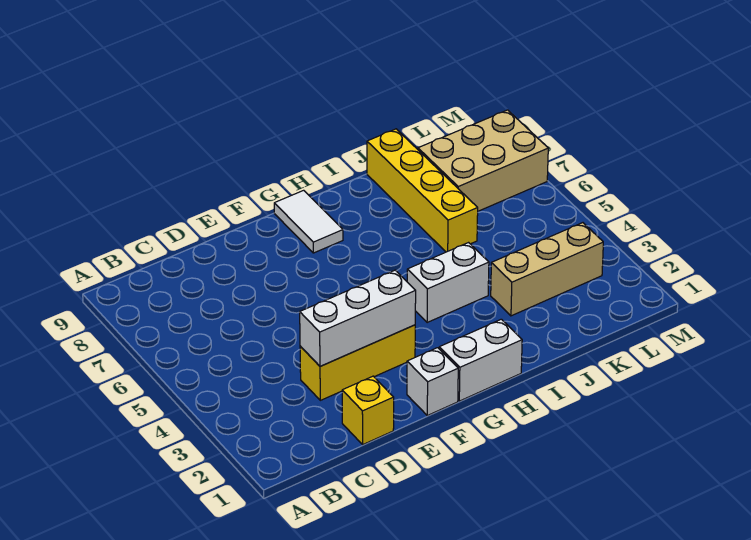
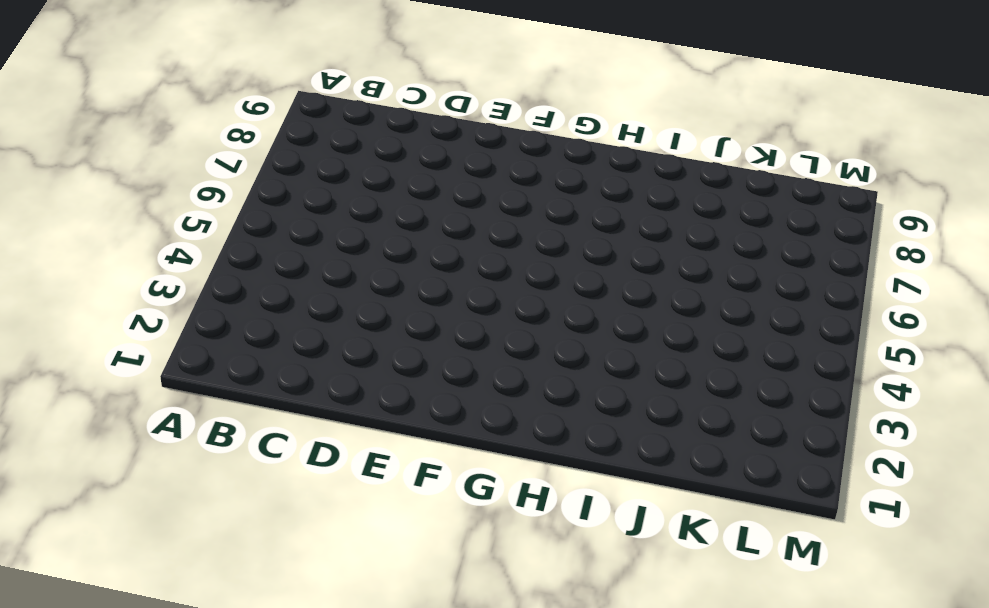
none -> yellow brick D1 level 1
none -> yellow brick D3:F3 level 1

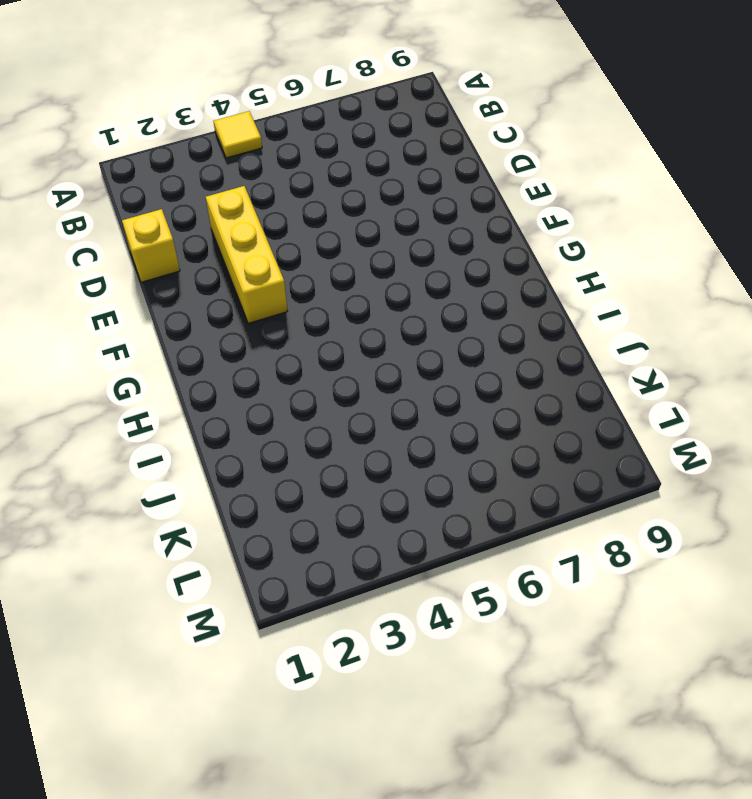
yellow tile A4 level 1 -> none
none -> white brick F1 level 1
none -> white brick G1:H1 level 1

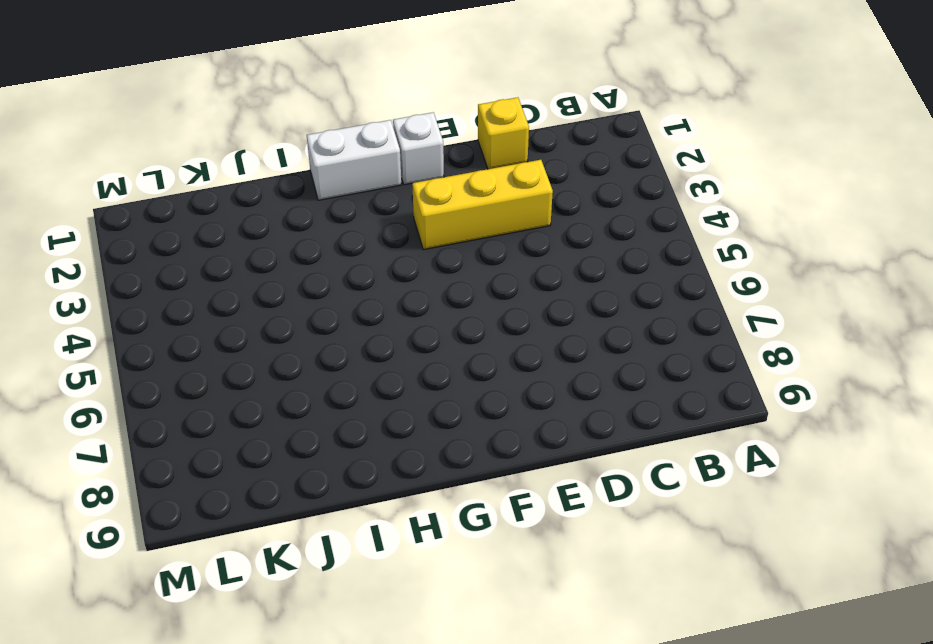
none -> white tile G8:G9 level 1
none -> white brick H4:I4 level 1

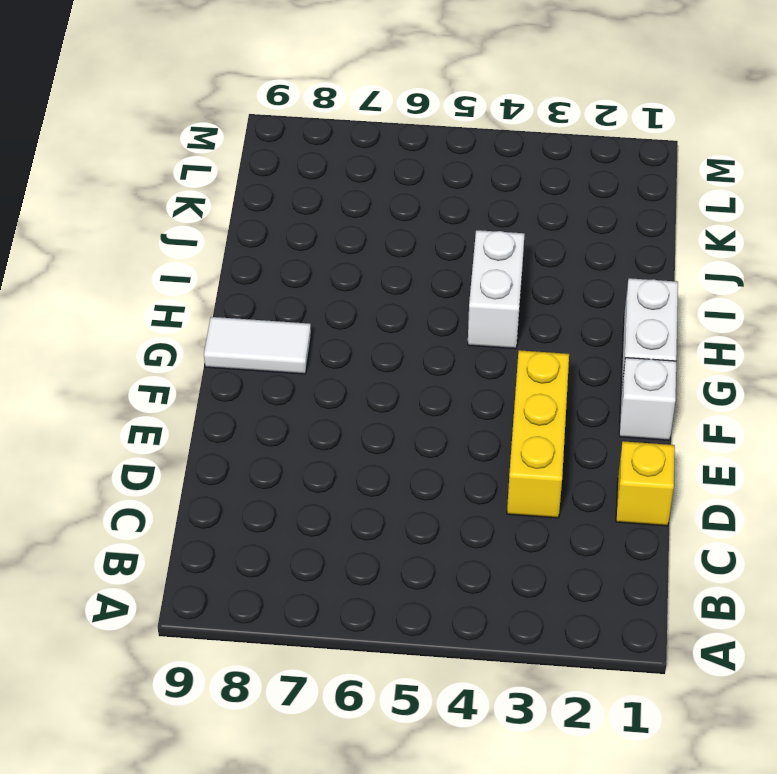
none -> tan brick J3:L3 level 1
none -> yellow brick J6:J9 level 1

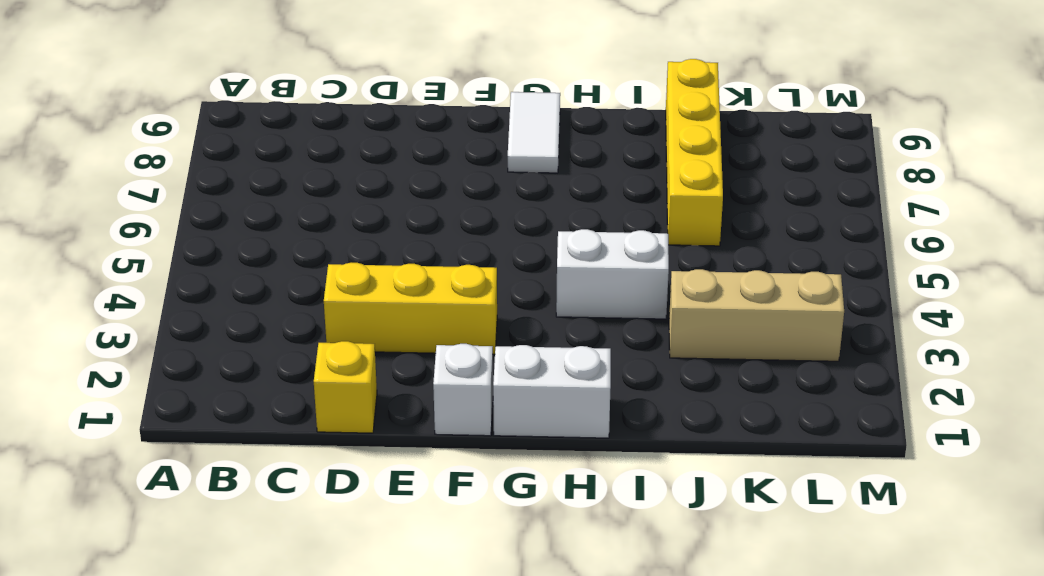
none -> tan brick K7:M8 level 1
none -> white brick D3:F3 level 2

